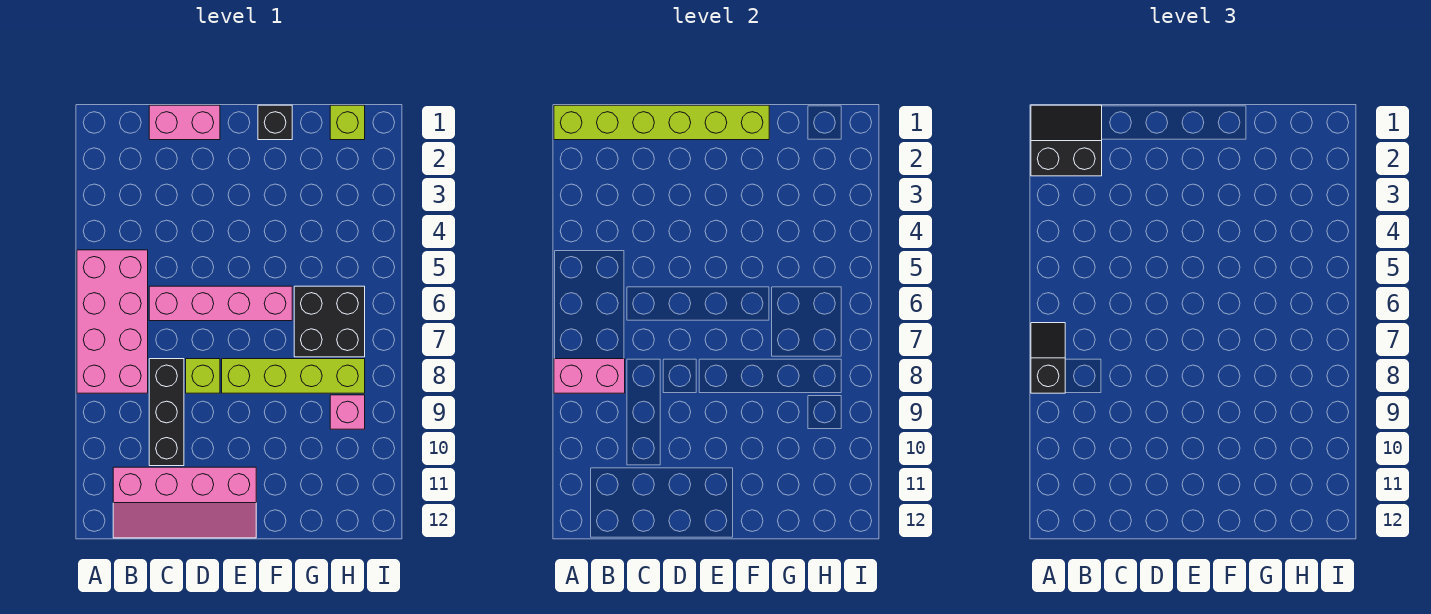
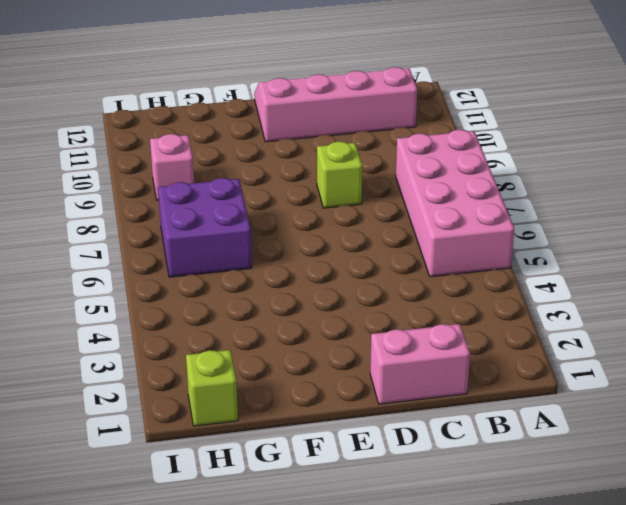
purple brick G6:H7 level 1 -> black brick G6:H7 level 1
none -> pink brick C6:F6 level 1
none -> black brick C8:C10 level 1
none -> lime brick E8:H8 level 1

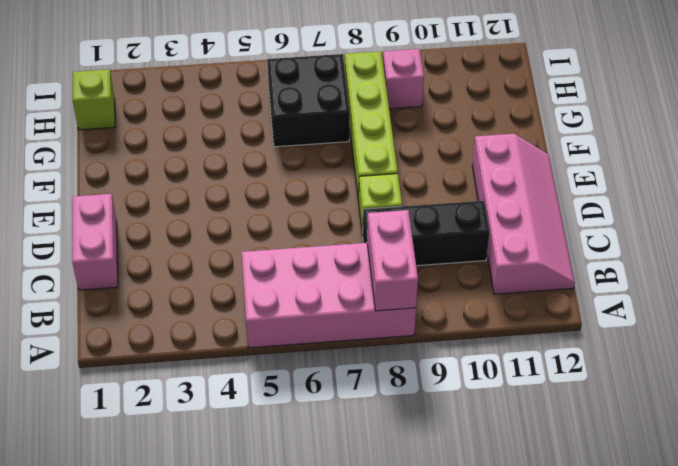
none -> pink brick C6:F6 level 1
none -> black brick F1 level 1
none -> lime brick A1:F1 level 2

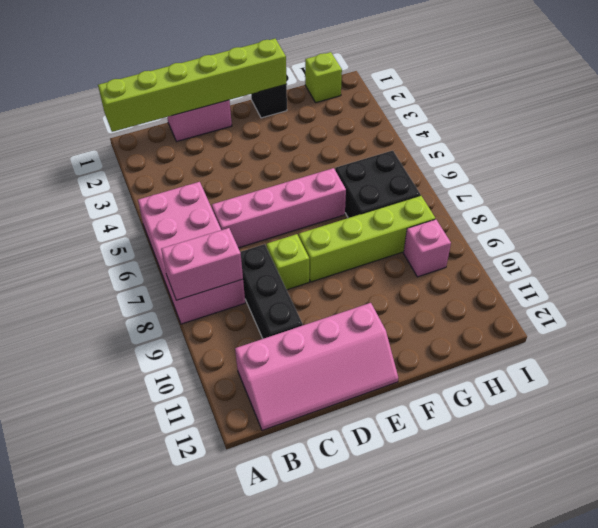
none -> black slope A1:B2 level 3 top 2
none -> black slope A7:A8 level 3 top 8

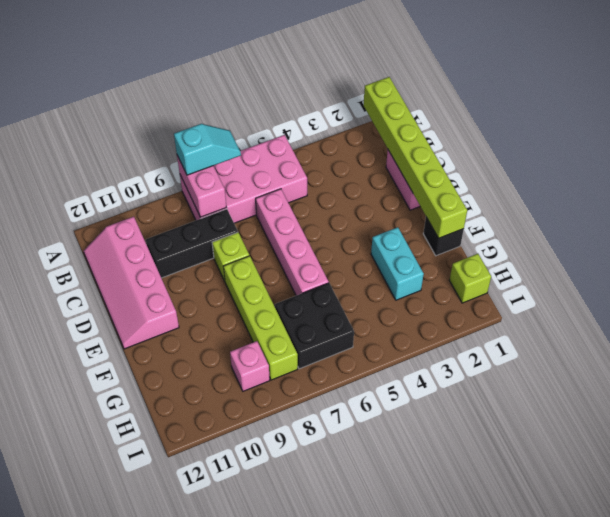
cyan slope A7:A8 level 3 top 8 -> black slope A7:A8 level 3 top 8
cyan brick F3:G3 level 1 -> none
none -> black slope A1:B2 level 3 top 2

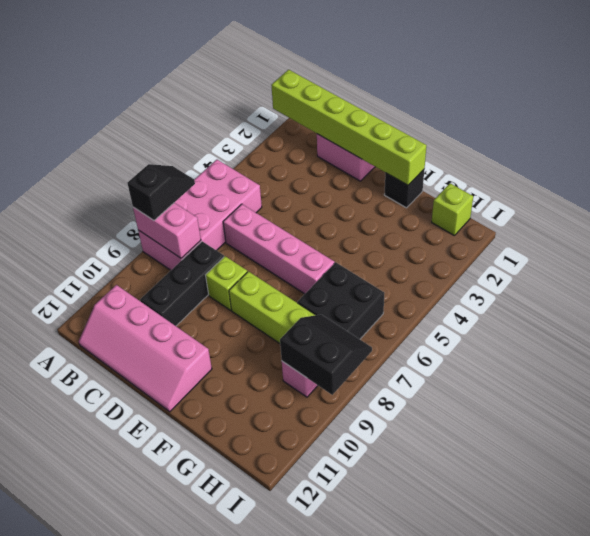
black slope H8:I9 level 2 top 9 -> black slope A1:B2 level 3 top 2

